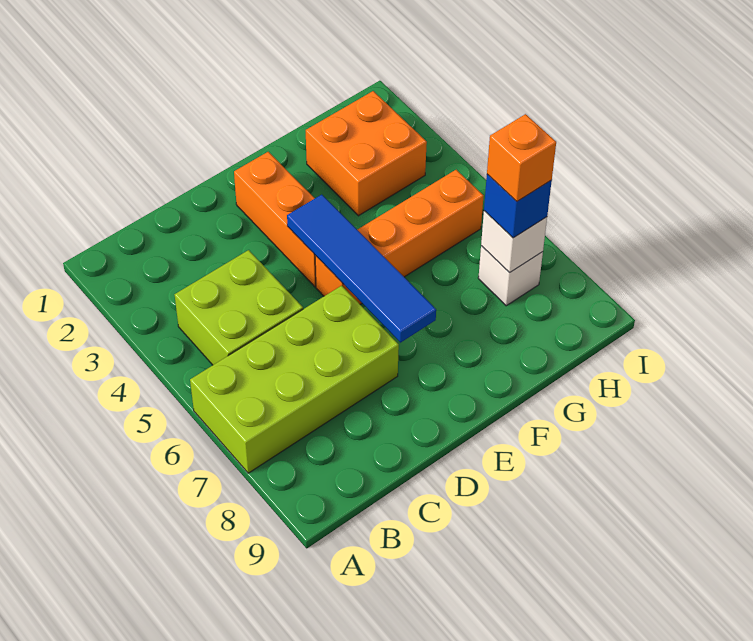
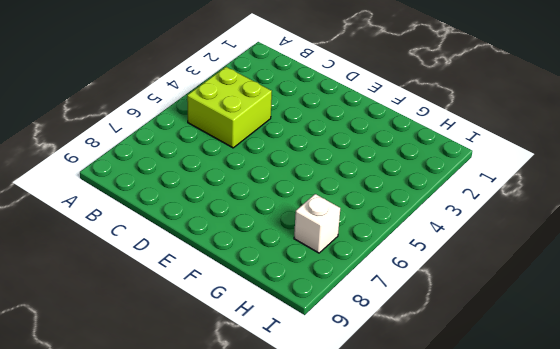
none -> lime brick A6:D7 level 1
none -> orange brick E2:E4 level 1

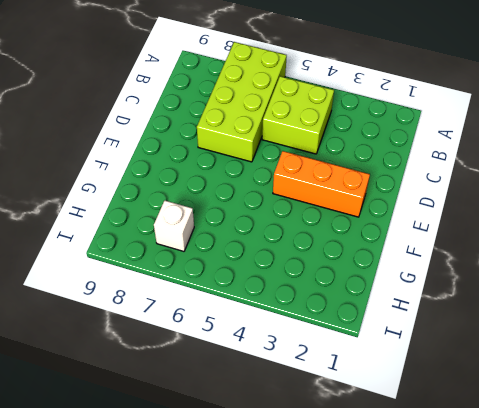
none -> orange brick E5:H5 level 1
none -> orange brick G2:H3 level 1

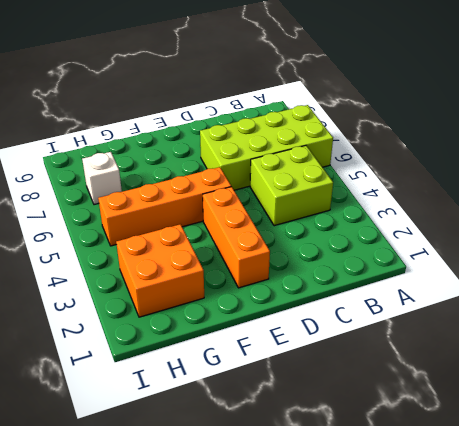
none -> blue tile E4:E7 level 2
none -> white brick H7 level 2

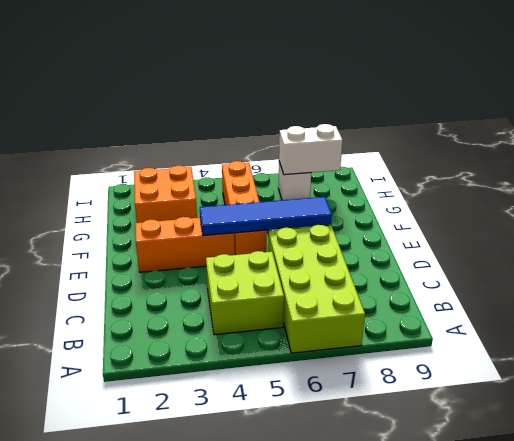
white brick H7:H8 level 2 -> white brick H7 level 2
none -> blue brick H7 level 3
none -> orange brick H7 level 4

